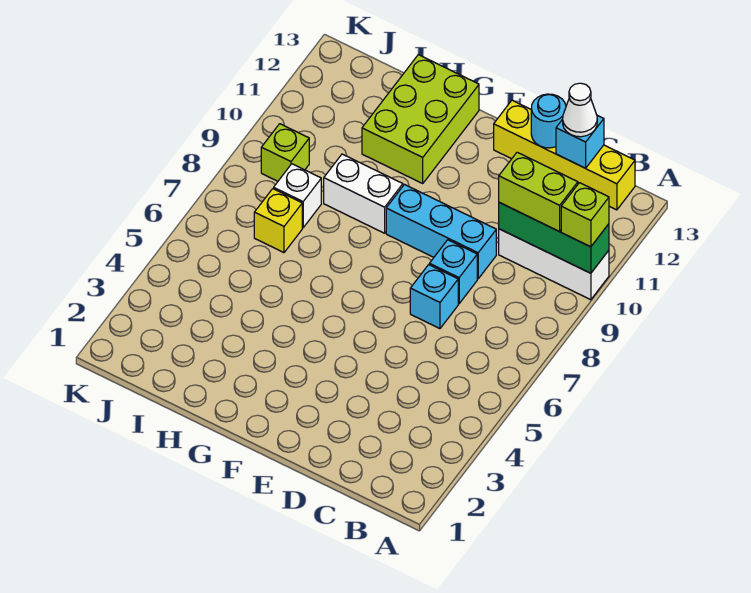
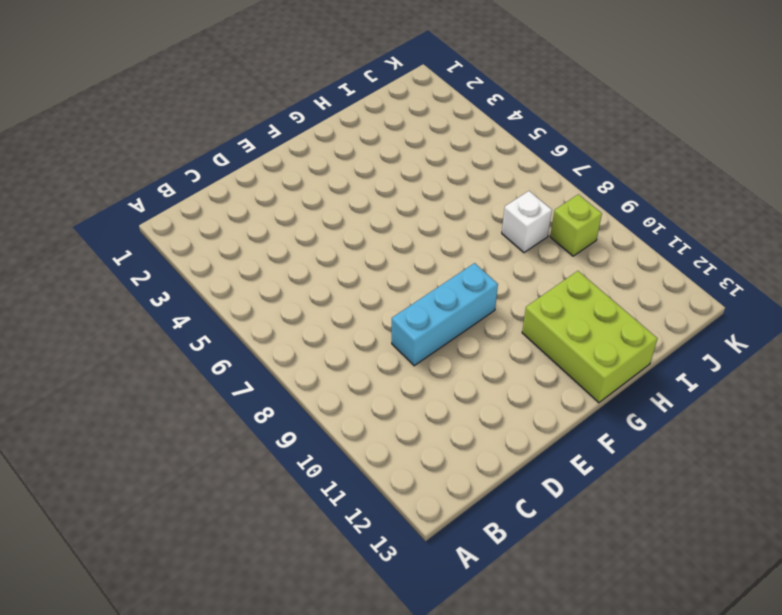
none -> white brick A10:C10 level 1
none -> yellow brick B13:E13 level 1
none -> cyan brick D7 level 1

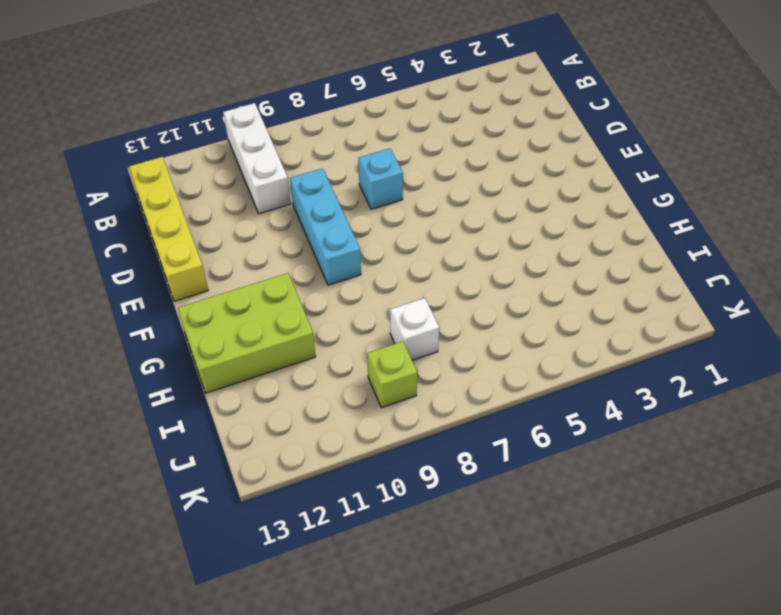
none -> cyan brick D8 level 1
none -> white brick G9:H9 level 1
none -> yellow brick I7 level 1

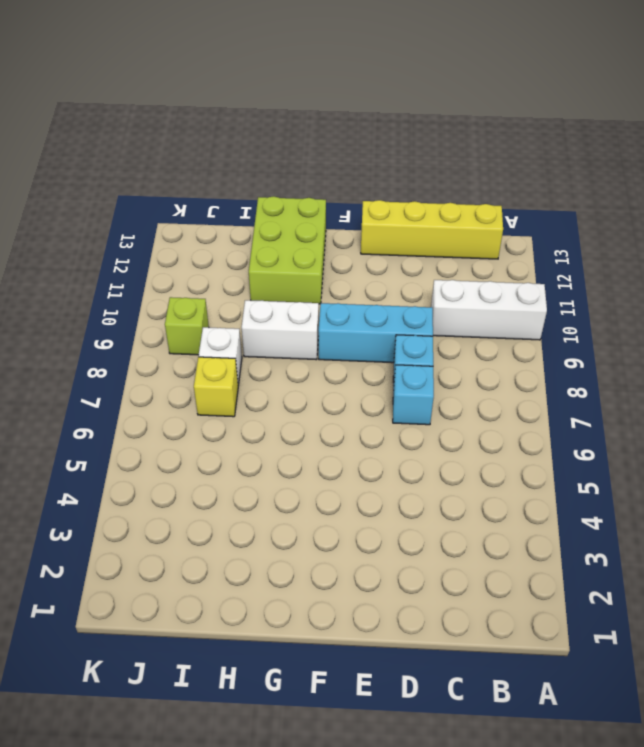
none -> green brick A10:C10 level 2
none -> cyan brick C13 level 2
none -> cyan round brick D13 level 2

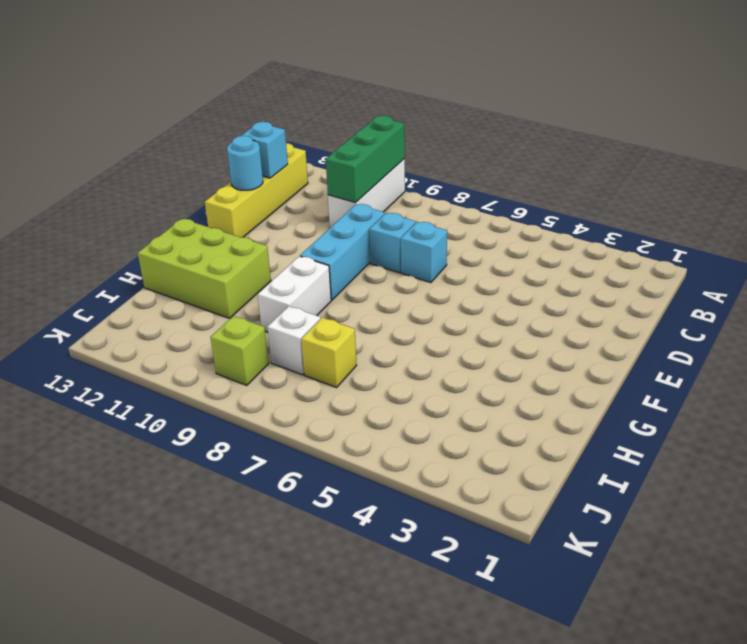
none -> lime brick A10 level 3
none -> lime brick B10:C10 level 3
none -> white cone C13 level 3

